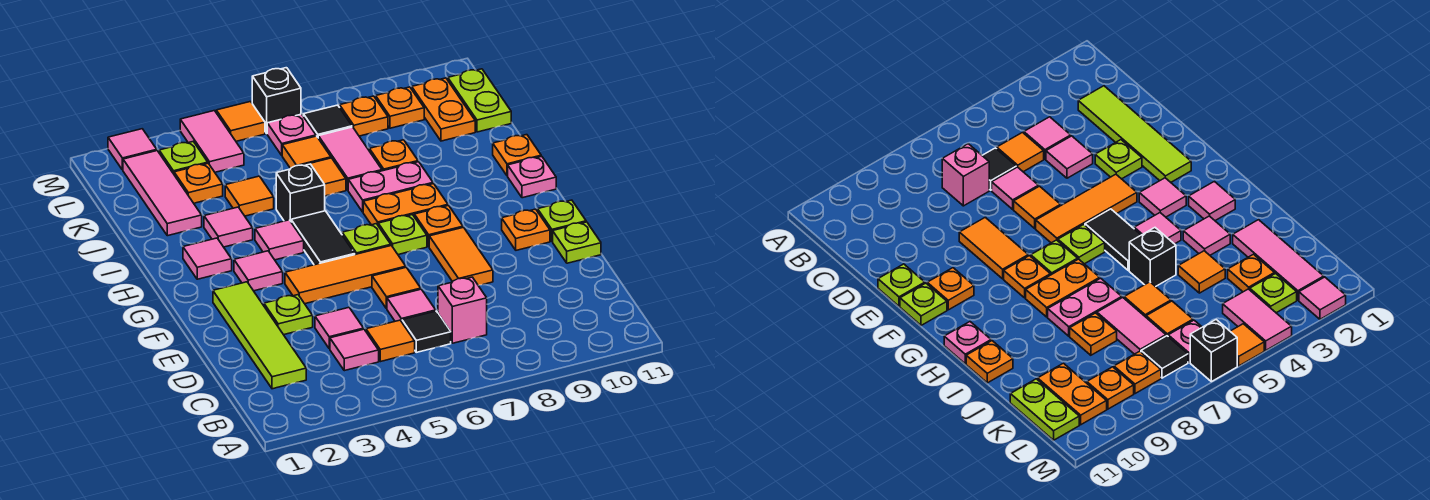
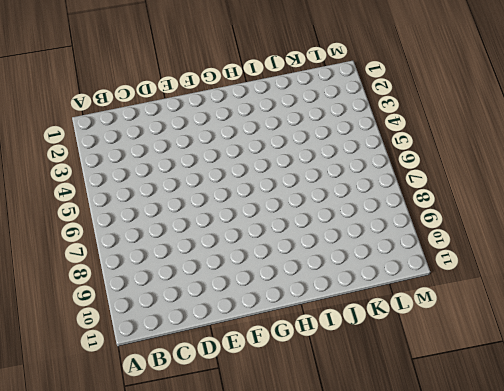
none -> lime tile C2:F2 level 1
none -> pink tile C4 level 1
none -> orange tile C5 level 1
none -> black tile C6 level 1

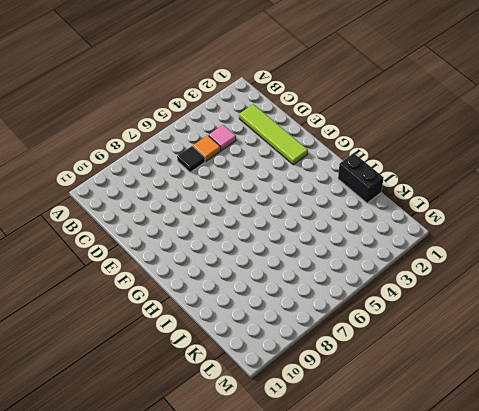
black brick I1:J1 level 1 -> none
none -> pink brick C7 level 1
none -> pink tile D4 level 1
none -> pink tile D6 level 1
none -> lime plate E3 level 1

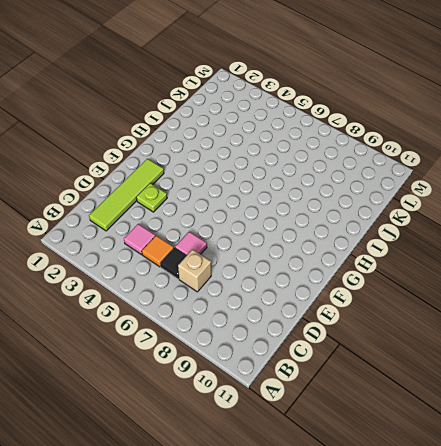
tan brick C7 level 1 -> pink brick C7 level 1
none -> pink tile D4 level 1
none -> orange tile E6 level 1
none -> orange tile E8:F8 level 1
none -> lime plate E11 level 1

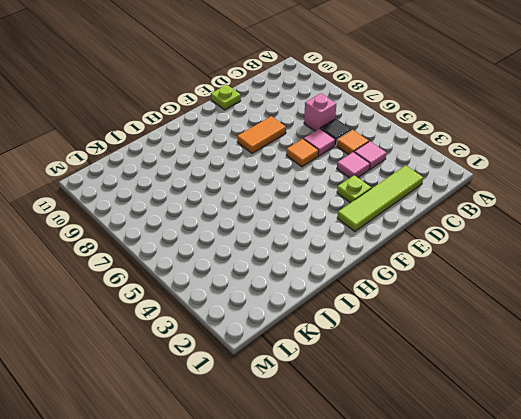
none -> orange tile F4:F6 level 1
none -> orange plate F10 level 1
none -> lime plate F11 level 1
none -> pink tile G3 level 1

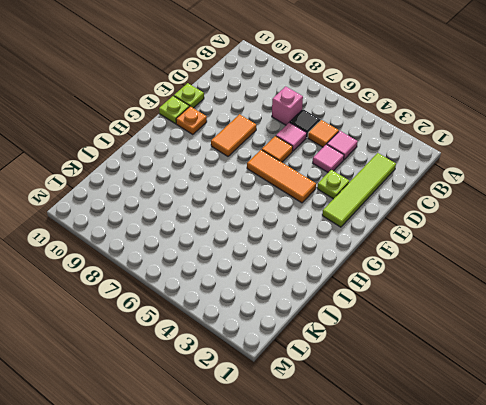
none -> pink tile G3 level 1
none -> black tile G5:H5 level 1
none -> lime plate G6 level 1
none -> lime plate G7 level 1

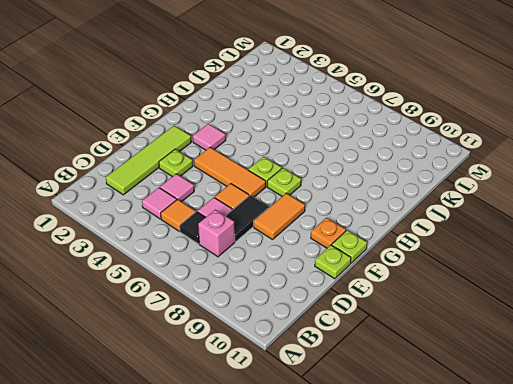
black tile D7:E7 level 1 -> black tile G5:H5 level 1
none -> orange plate G8 level 1
none -> pink tile H2 level 1
none -> pink tile H4 level 1
none -> orange plate H7:H8 level 1

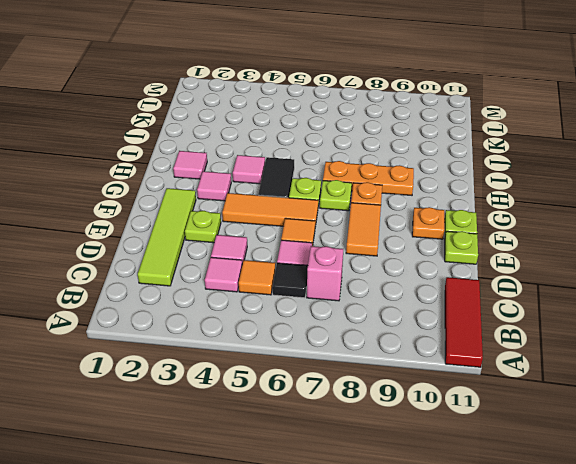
red tile A11:C11 level 1 -> none
orange plate H7:H9 level 1 -> orange plate H7:H8 level 1
none -> pink plate H11 level 1
none -> pink tile I3 level 1
none -> black brick I5 level 1
none -> pink plate I7:I8 level 1

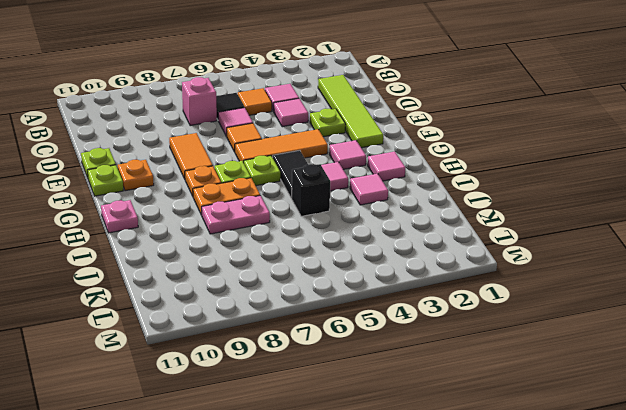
none -> orange plate I11 level 1
none -> pink tile J2:L2 level 1
none -> orange tile J4 level 1
none -> orange tile J6 level 1

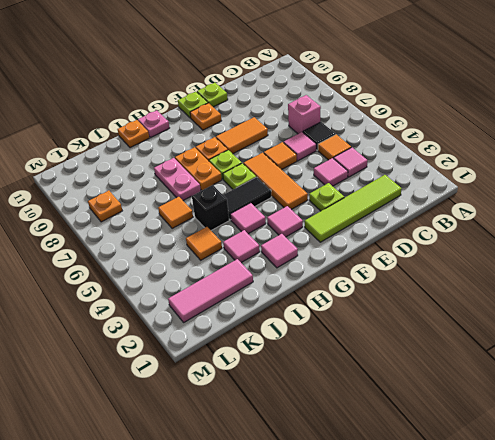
none -> pink tile J7:K7 level 1
none -> orange plate J8 level 1
none -> orange plate K3 level 1
none -> orange tile K6 level 1

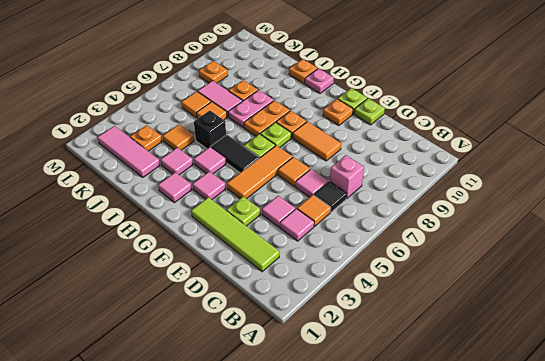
none -> orange plate K10:L10 level 1
none -> lime plate K11:L11 level 1
none -> lime plate L3 level 1
none -> pink tile L4:M4 level 1

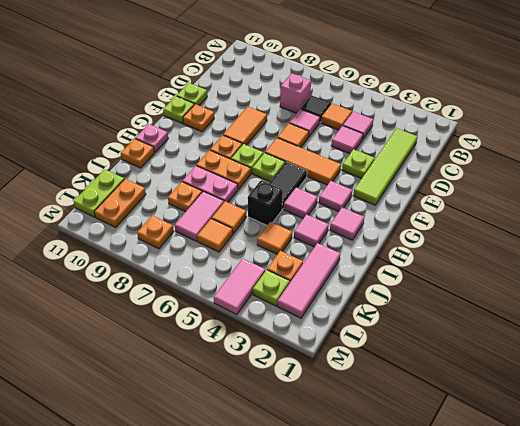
none -> pink plate L6 level 1
none -> black tile L7 level 1
none -> orange plate L9 level 1
none -> pink tile M2 level 1

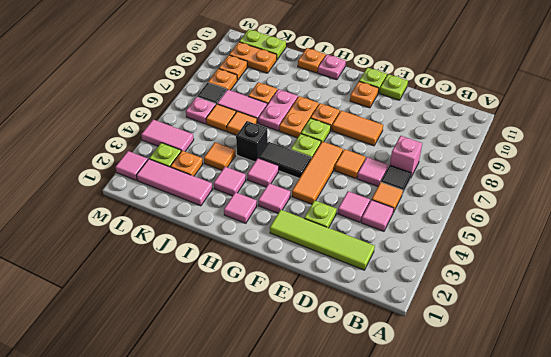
none -> orange tile M5 level 1
none -> black brick M6 level 1

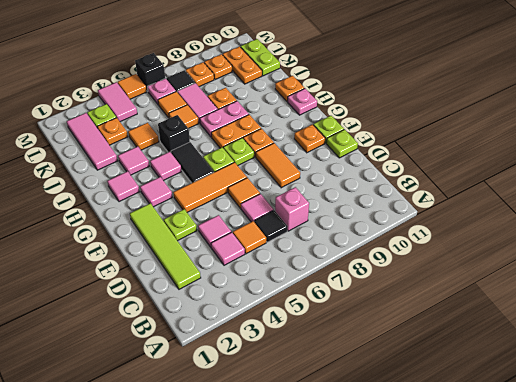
none -> pink tile M2 level 1

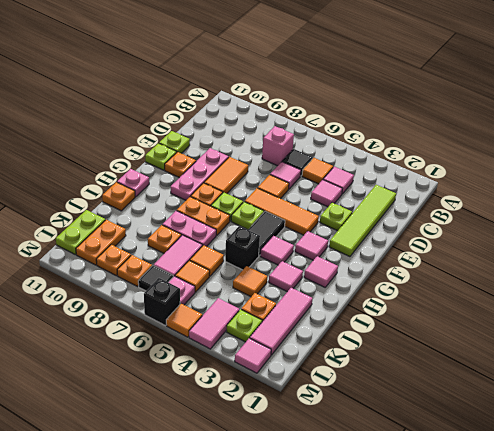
pink plate E9:G9 level 1 -> none

